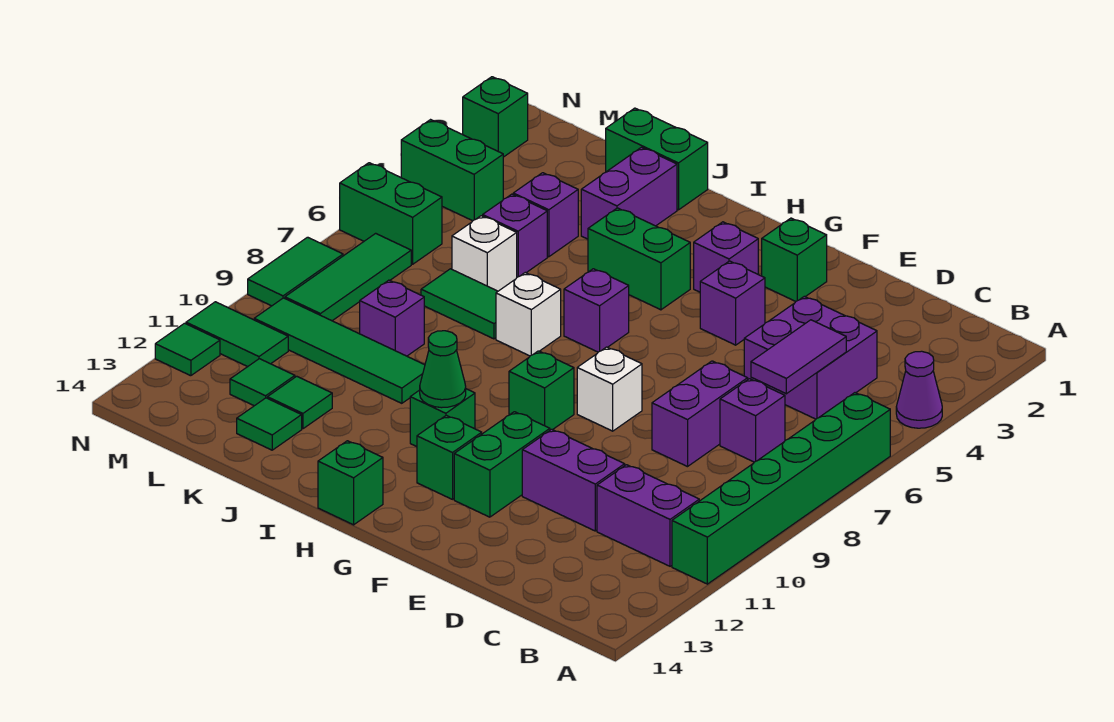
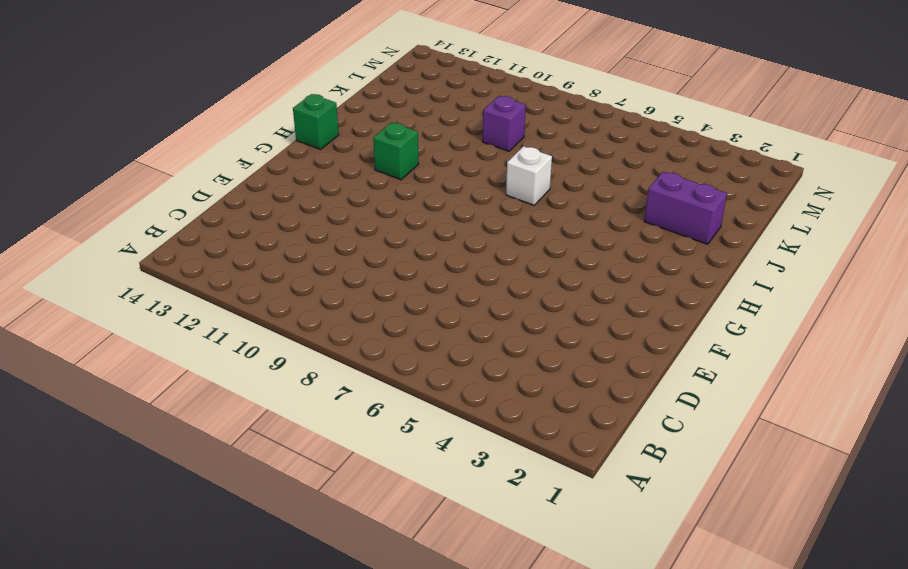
none -> purple cone A4 level 1
none -> green brick A6:A11 level 1
none -> purple brick B11:C11 level 1
none -> purple brick C4:D5 level 1

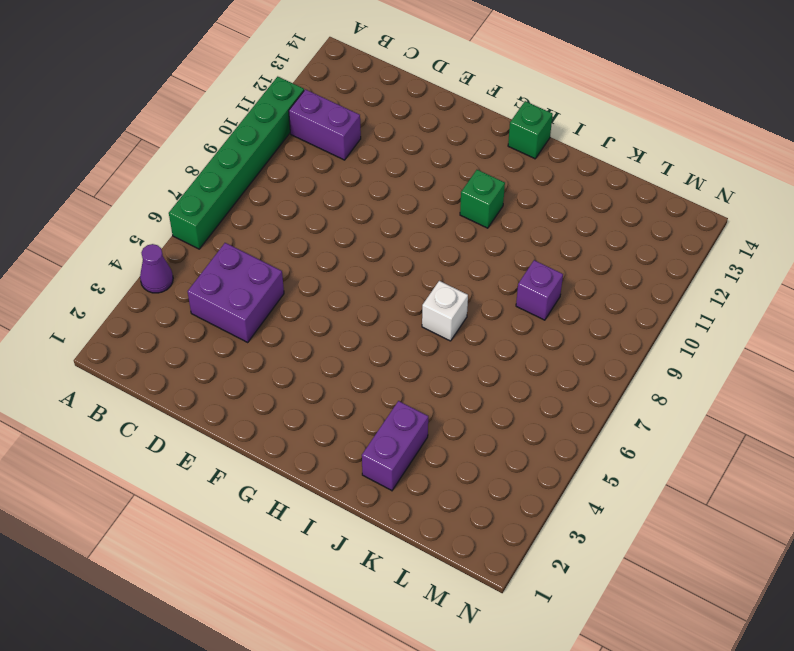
none -> purple brick C7 level 1
none -> purple brick D7:D8 level 1
none -> purple brick D11:E11 level 1
none -> green brick F2 level 1

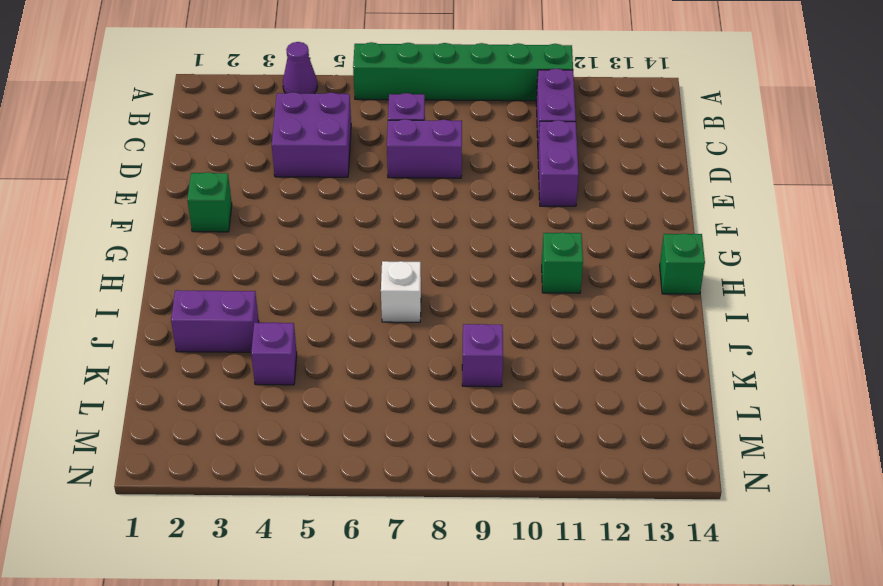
none -> purple brick F4 level 1
none -> white brick F8 level 1
none -> green brick F11:F12 level 1
none -> purple brick G3 level 1

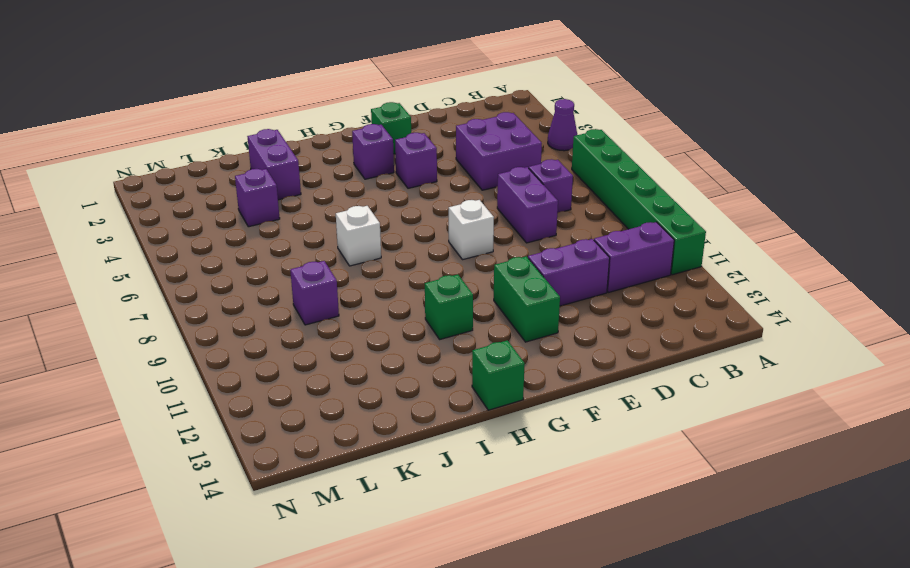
none -> green brick G9 level 1
none -> green brick G12 level 1
none -> green brick H4:I4 level 1
none -> purple brick H6 level 1

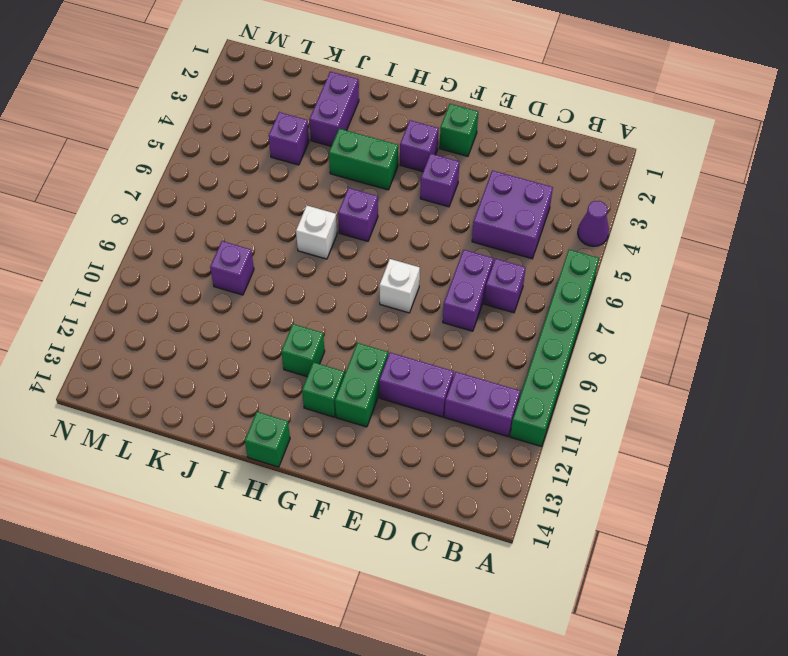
none -> green brick G9 level 1
none -> green brick J1:K1 level 1
none -> green tile J7:K7 level 1
none -> green tile J10:M10 level 1

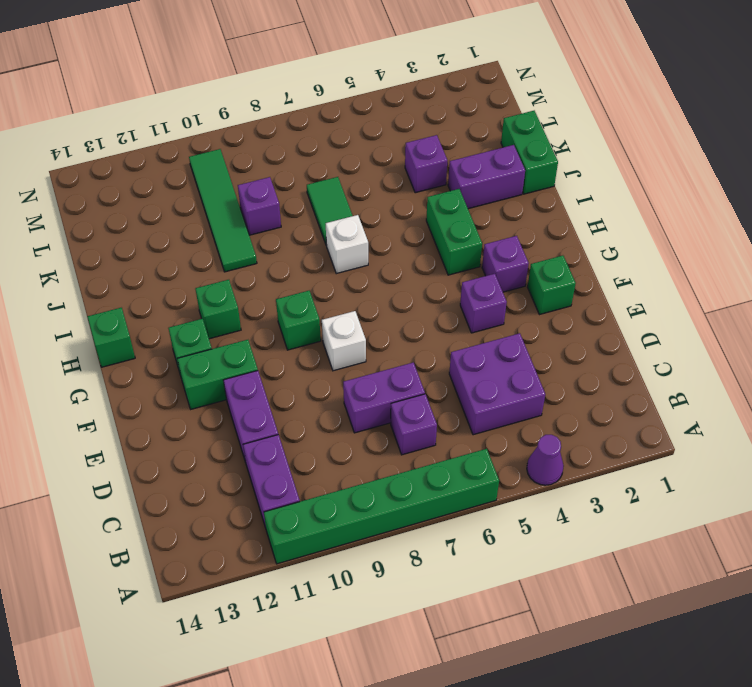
none -> purple brick H6 level 1
none -> purple brick K5 level 1
none -> white brick K6 level 1
none -> green tile K12 level 1

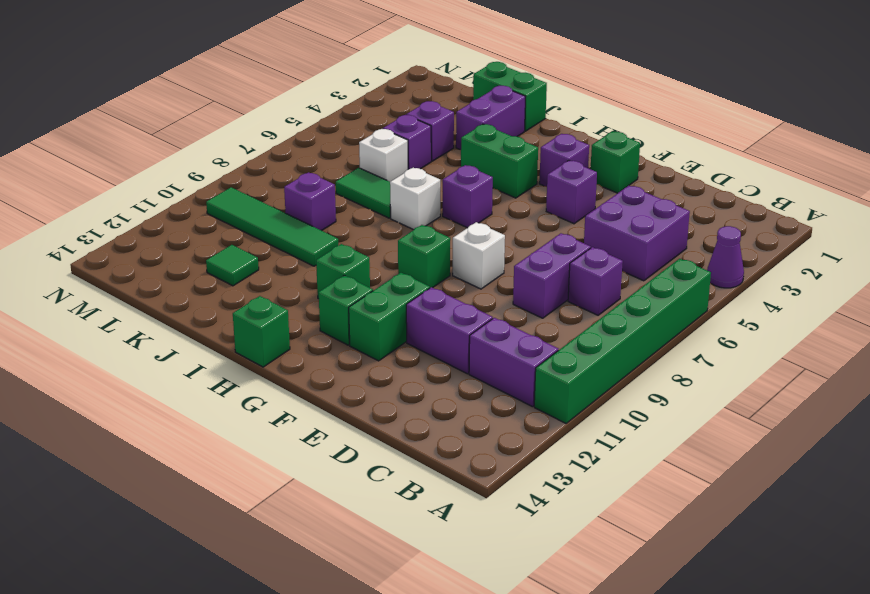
none -> green tile K13 level 1
none -> green tile L12 level 1
none -> green brick M4:N4 level 1
none -> green brick M6:N6 level 1

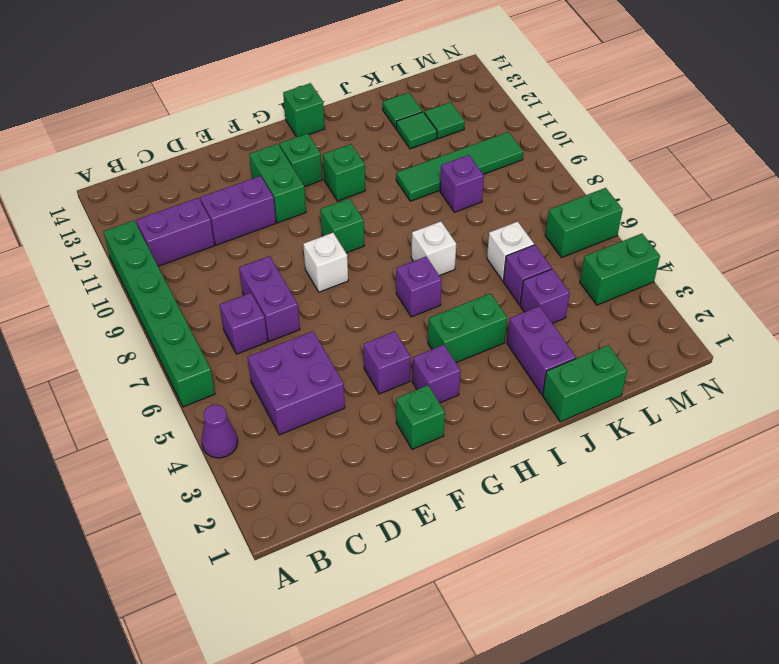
none -> green tile J7:K7 level 1
none -> green tile M7:M9 level 1
none -> green tile M11:N11 level 1
none -> green brick N2 level 1

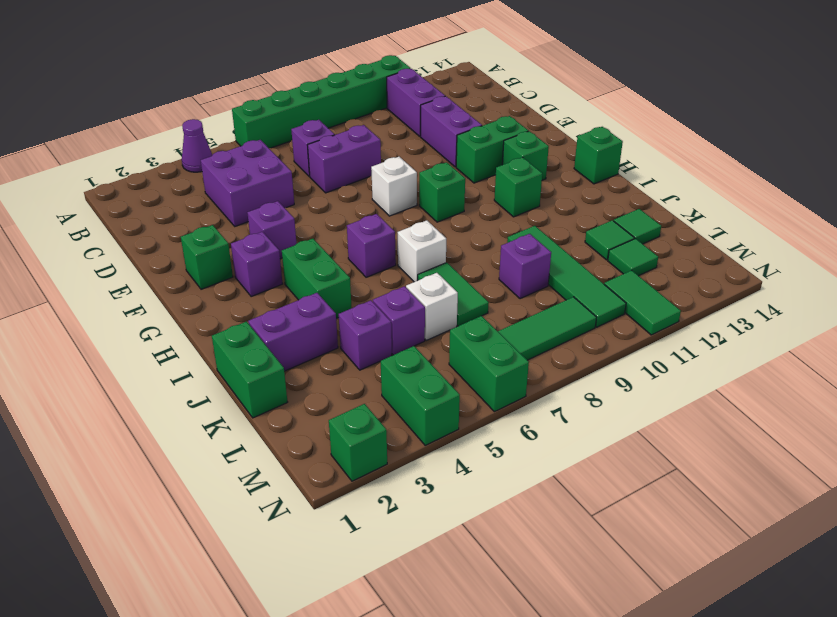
none -> green tile N8:N9 level 1
none -> green tile N12 level 1
none -> purple tile C5:C6 level 2
none -> green cone H11 level 2

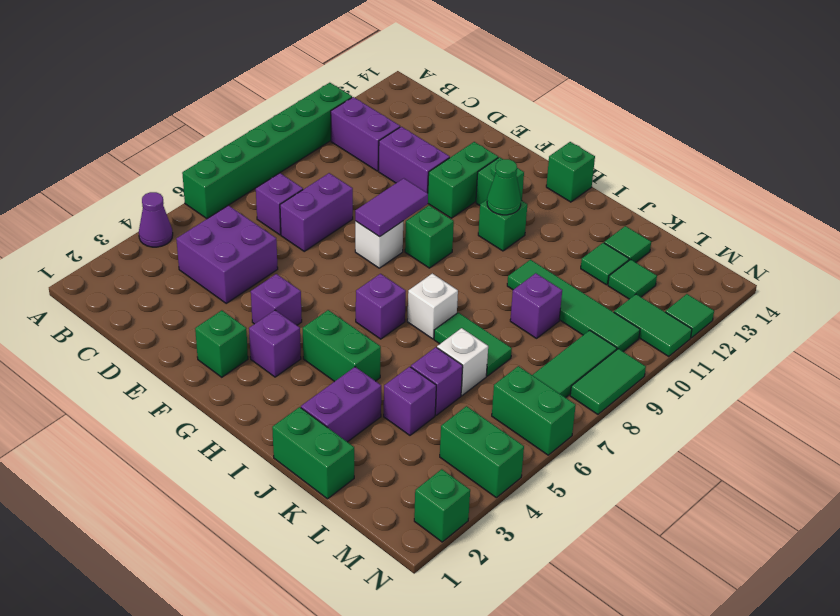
purple tile F8:F9 level 2 -> purple tile C5:C6 level 2

